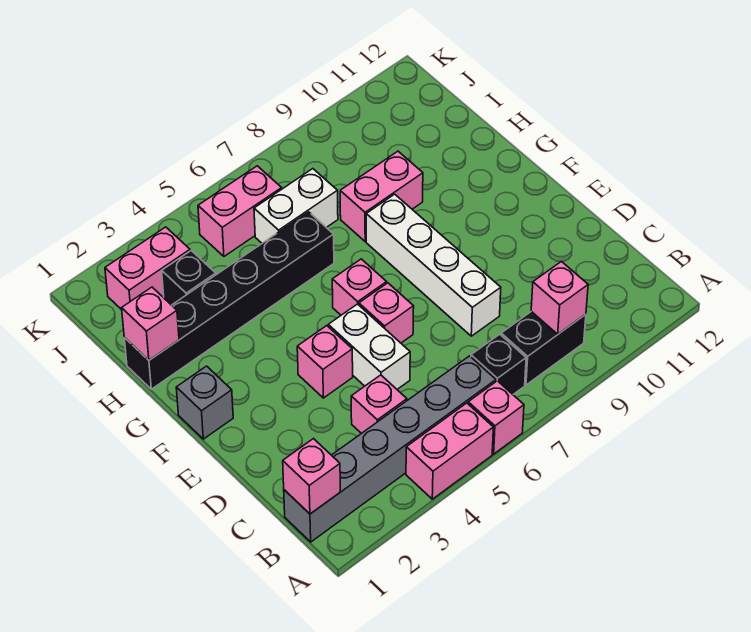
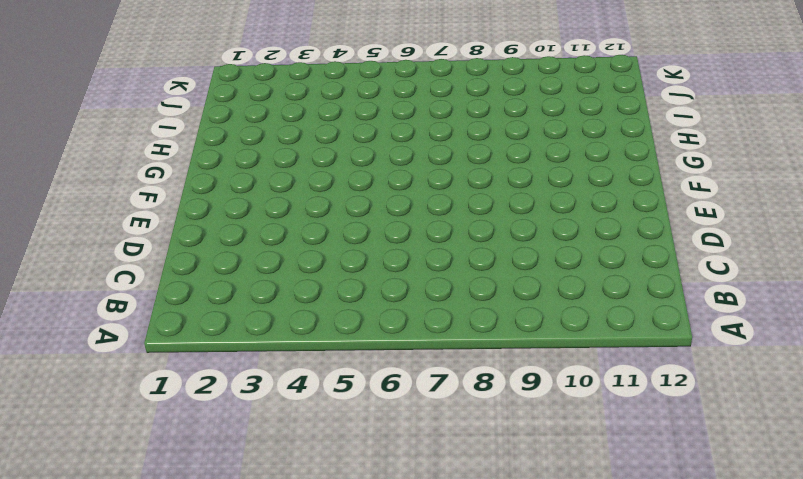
none -> pink brick A4:A5 level 1
none -> pink brick A6 level 1
none -> grey brick B1:B6 level 1

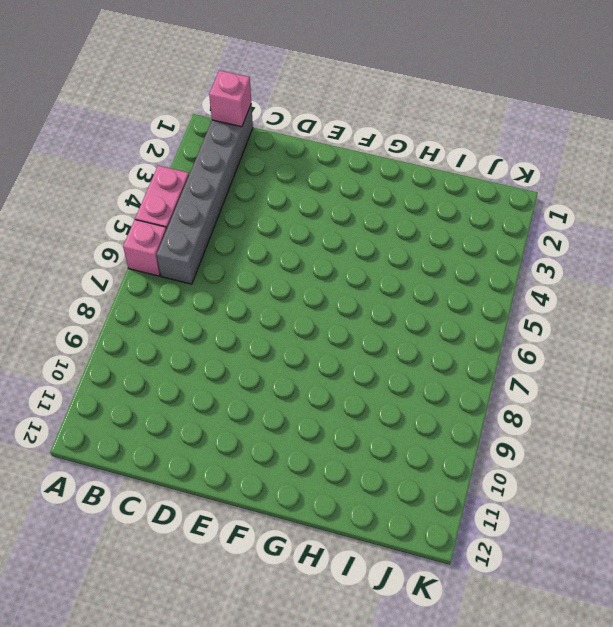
none -> black brick B7 level 1
none -> black brick B8:B9 level 1
none -> pink brick C4 level 1

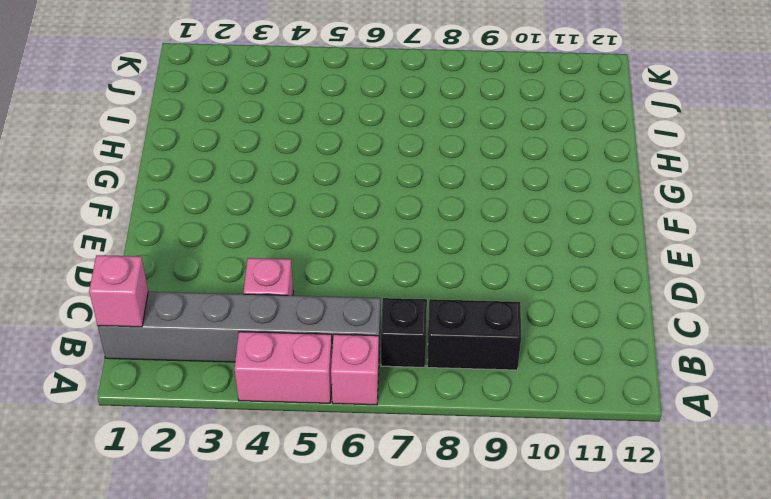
none -> white brick D5:E5 level 1
none -> white brick D8:G8 level 1
none -> pink brick E4 level 1

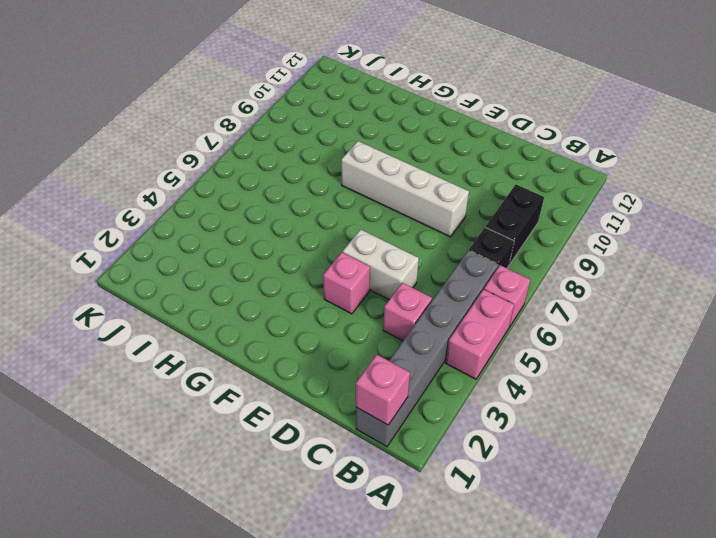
none -> pink brick E6 level 1
none -> grey brick F1 level 1
none -> pink brick F6 level 1

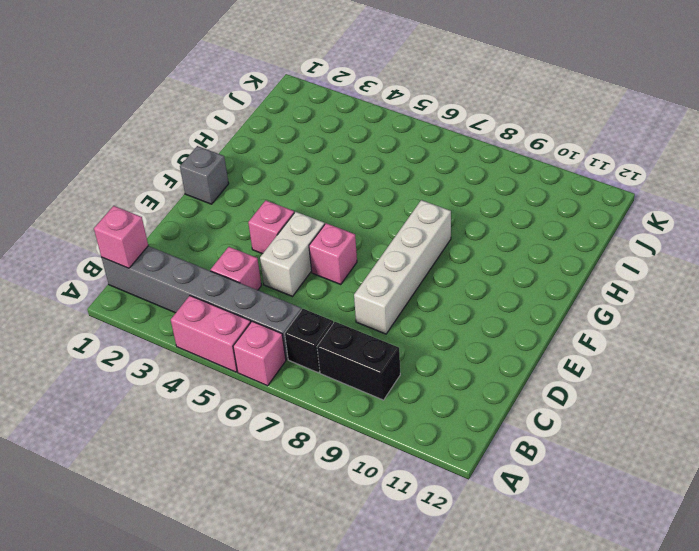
none -> pink brick F6 level 1
none -> black brick H1:H6 level 1
none -> pink brick H8:H9 level 1

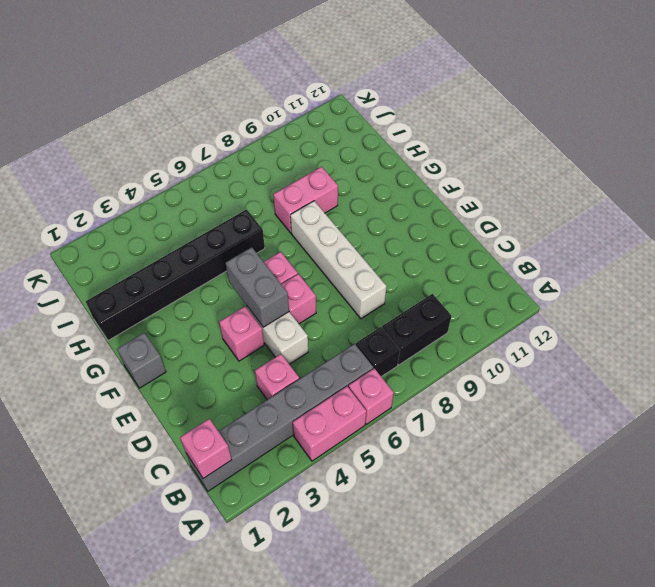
grey brick E5:F5 level 2 -> none
none -> black brick I3 level 1
none -> white brick I6:I7 level 1
none -> pink brick J2:J3 level 1

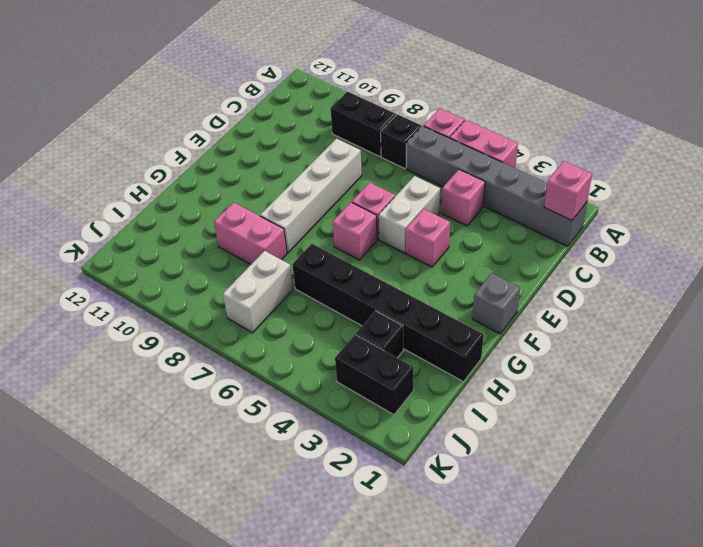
white brick I7:J7 level 1 -> white brick I6:I7 level 1
black brick J2:J3 level 1 -> pink brick J2:J3 level 1
none -> pink brick J5:J6 level 1
none -> pink brick B9 level 2
none -> pink brick H1 level 2

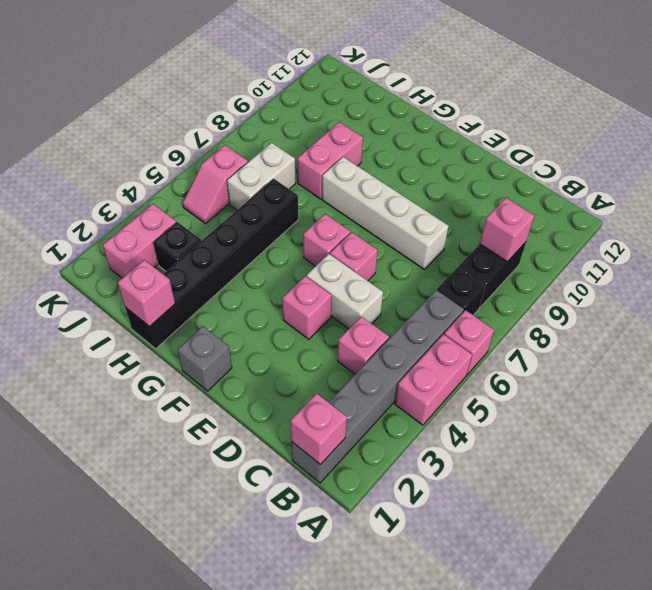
pink slope J5:J6 level 1 top 6 -> pink brick J5:J6 level 1

